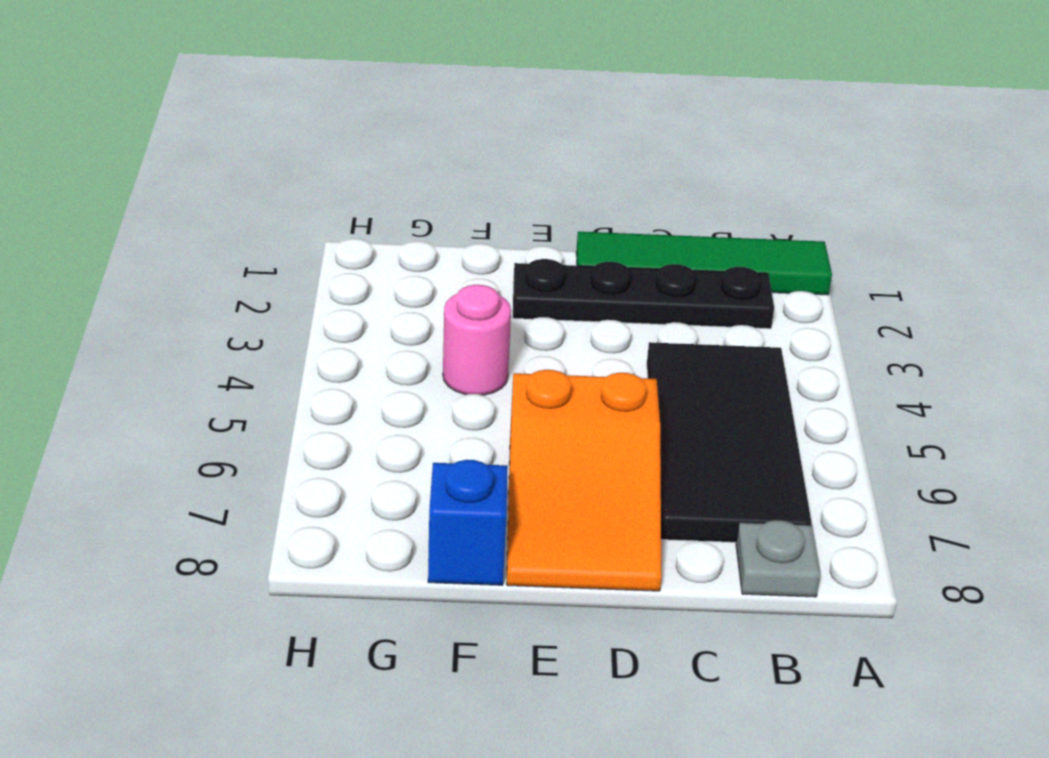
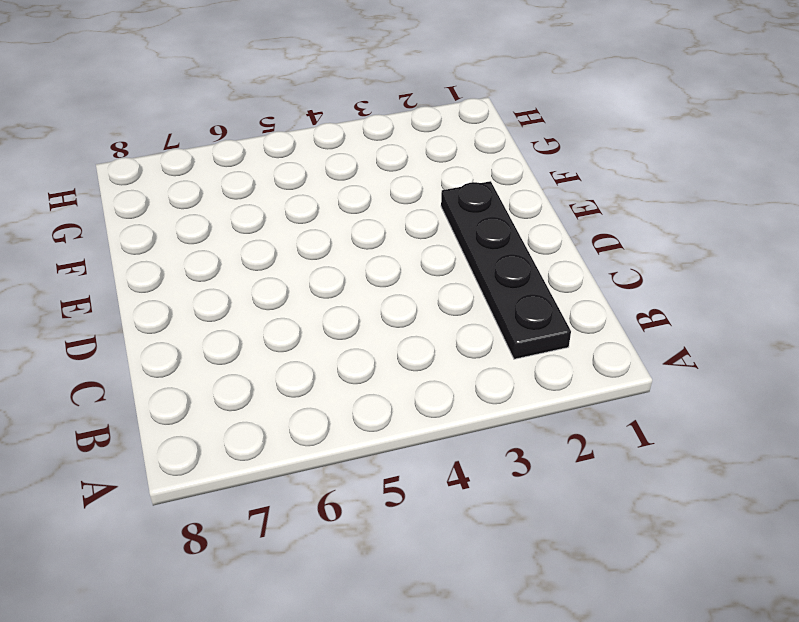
none -> green tile A1:D1 level 1
none -> black tile B4:C7 level 1

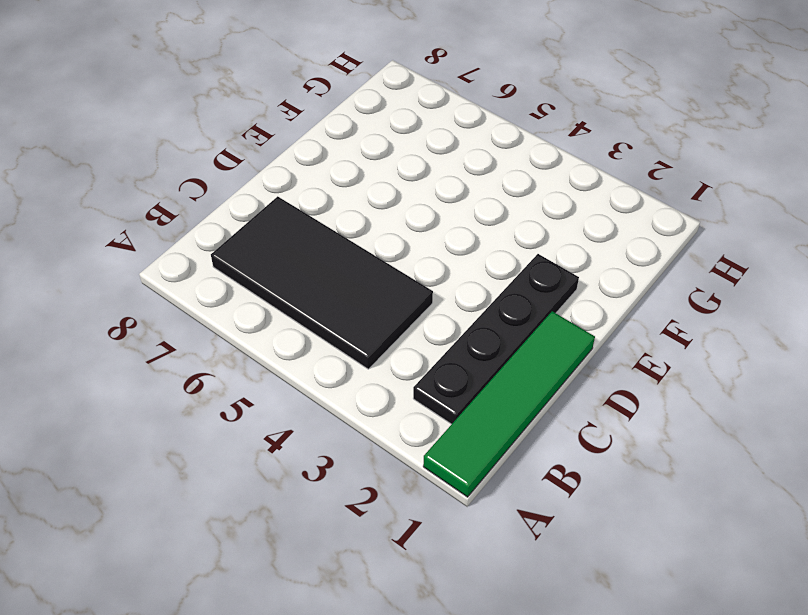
none -> grey plate B8 level 1
none -> orange slope D6:E8 level 1 top 6

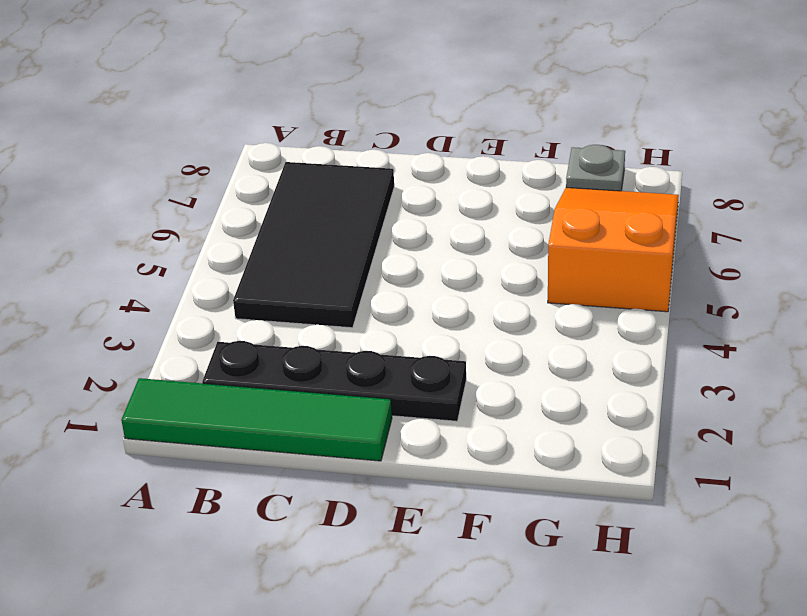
orange slope G5:H7 level 1 top 5 -> orange slope D6:E8 level 1 top 6
grey plate G8 level 1 -> grey plate B8 level 1
none -> pink round brick F4 level 1
none -> blue brick F8 level 1

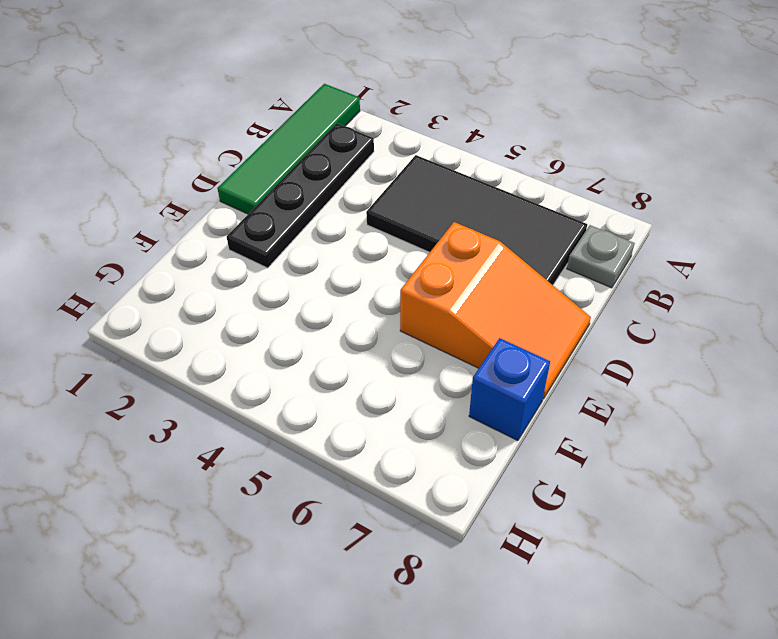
none -> pink round brick F4 level 1

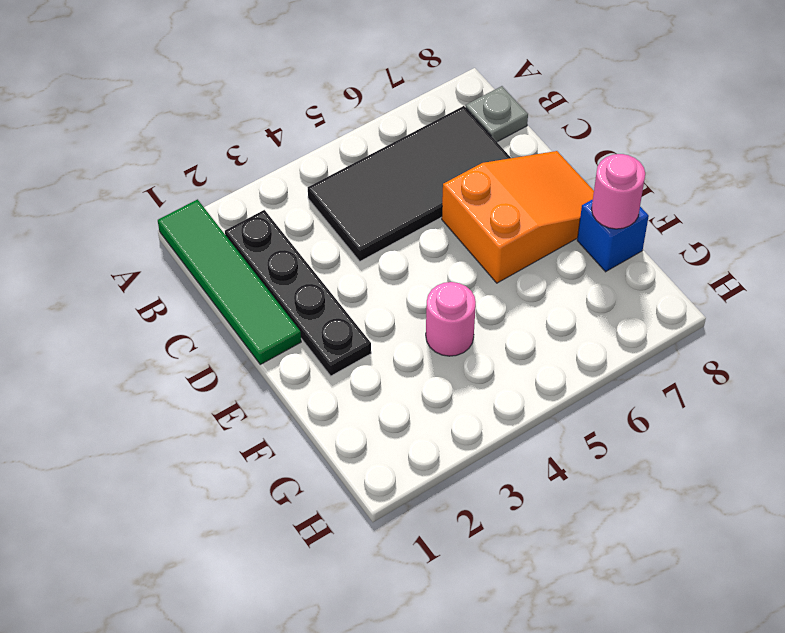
pink round brick F8 level 2 -> none

